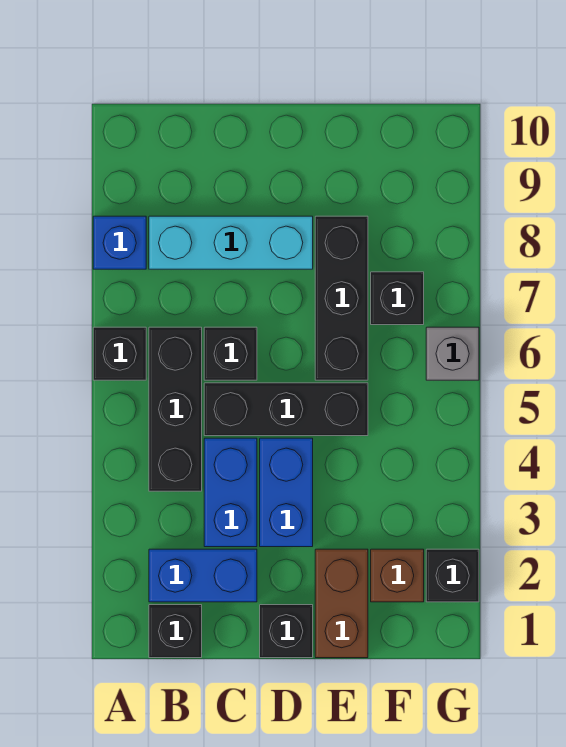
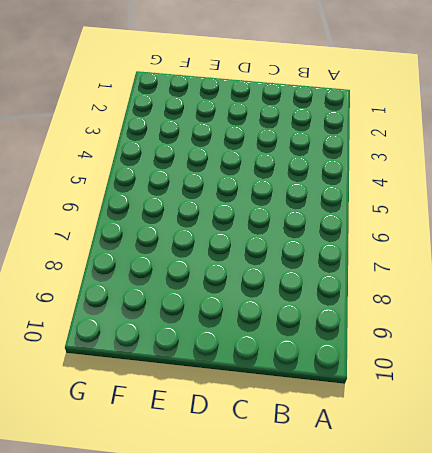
none -> black brick A6 level 1
none -> blue brick A8 level 1
none -> black brick B1 level 1

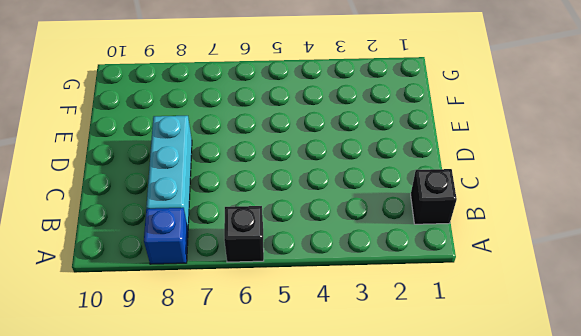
none -> blue brick B2:C2 level 1
none -> black brick B4:B6 level 1
none -> blue brick C3:C4 level 1

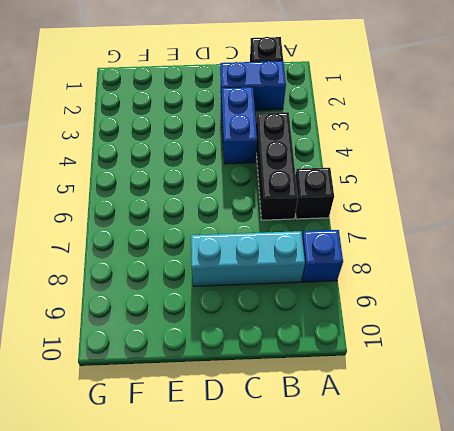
none -> black brick C5:E5 level 1
none -> black brick C6 level 1
none -> black brick D1 level 1

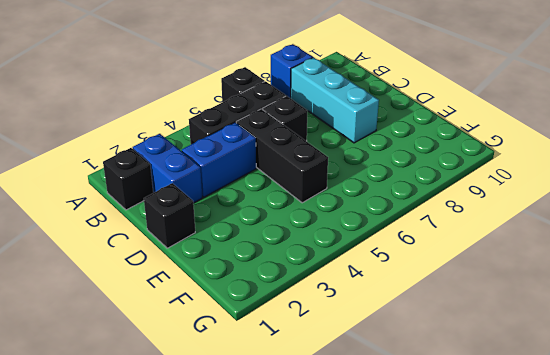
none -> blue brick D3:D4 level 1
none -> brown brick E1:E2 level 1
none -> black brick E6:E8 level 1

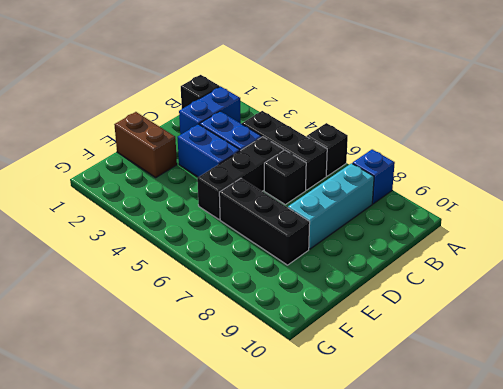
none -> black brick D1 level 1
none -> brown brick F2 level 1
none -> black brick F7 level 1

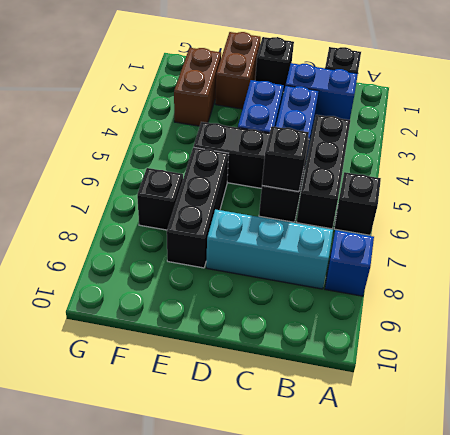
black brick C6 level 2 -> black brick G2 level 1
brown brick F2:F3 level 1 -> brown brick F2 level 1
none -> grey brick G6 level 1

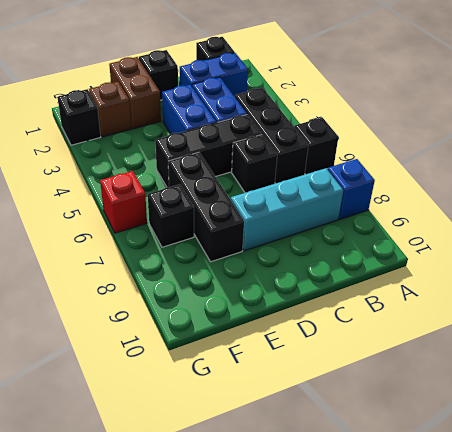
red brick G6 level 1 -> grey brick G6 level 1

